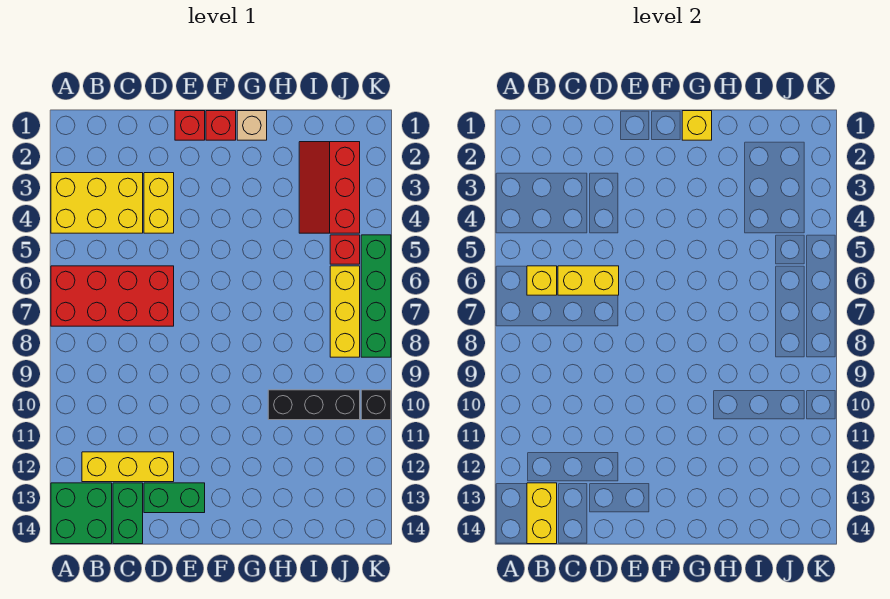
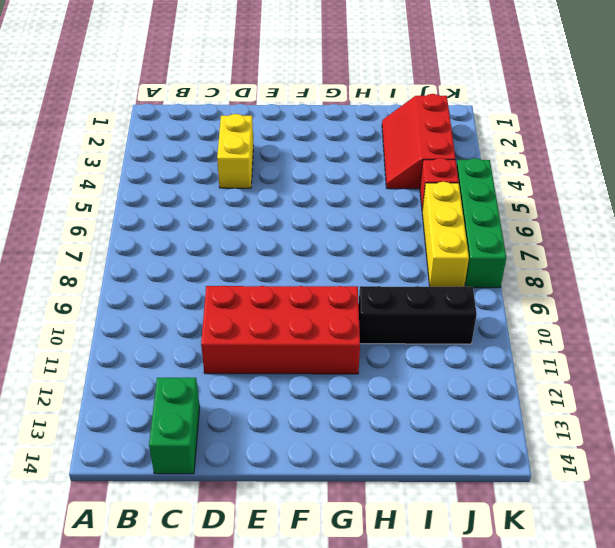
red brick D10:G11 level 1 -> red brick A6:D7 level 1
none -> yellow brick A3:C4 level 1
none -> green brick A13:B14 level 1
none -> yellow brick B12:D12 level 1

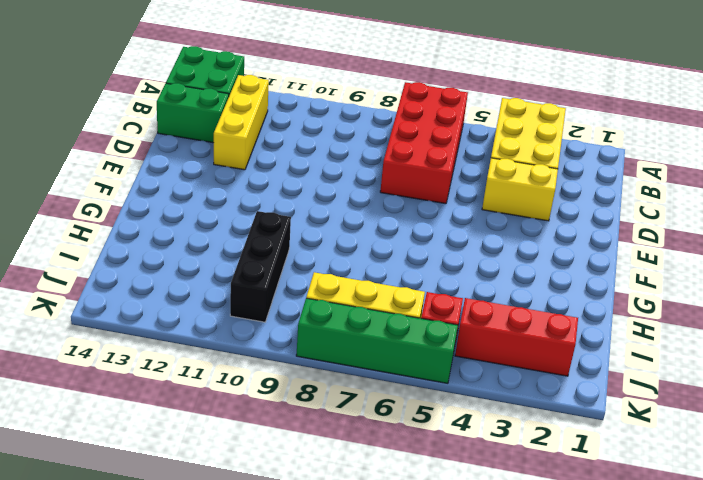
none -> green brick D13:E13 level 1
none -> red brick E1 level 1
none -> red brick F1 level 1

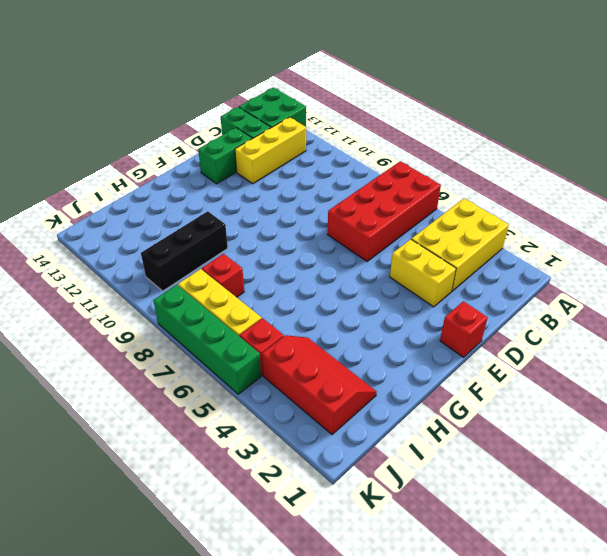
red brick I8 level 1 -> red brick F1 level 1
none -> tan brick G1 level 1
none -> black brick K10 level 1
none -> yellow brick B6 level 2

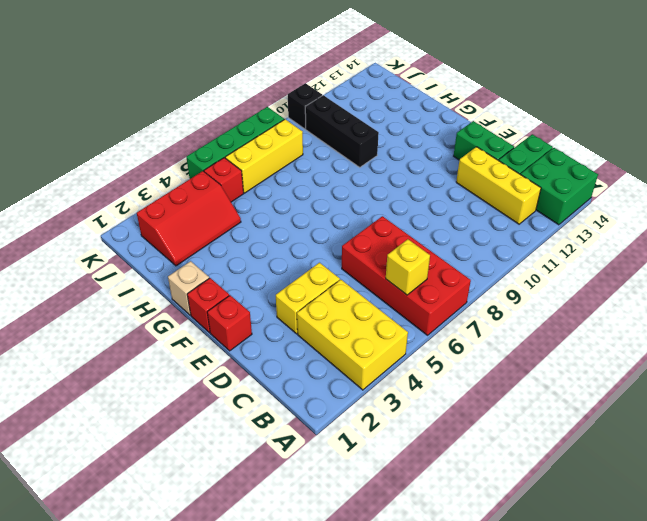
none -> yellow brick B13:B14 level 2
none -> yellow brick C6:D6 level 2
none -> yellow brick G1 level 2

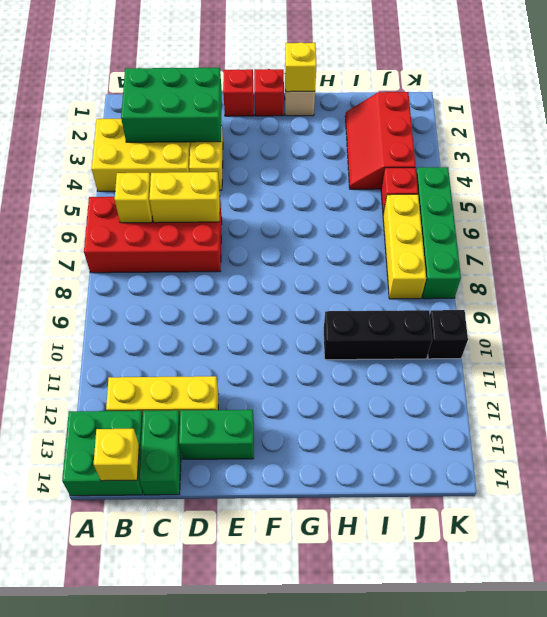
green brick B2:D3 level 2 -> none
yellow brick B14 level 2 -> yellow brick B13:B14 level 2

